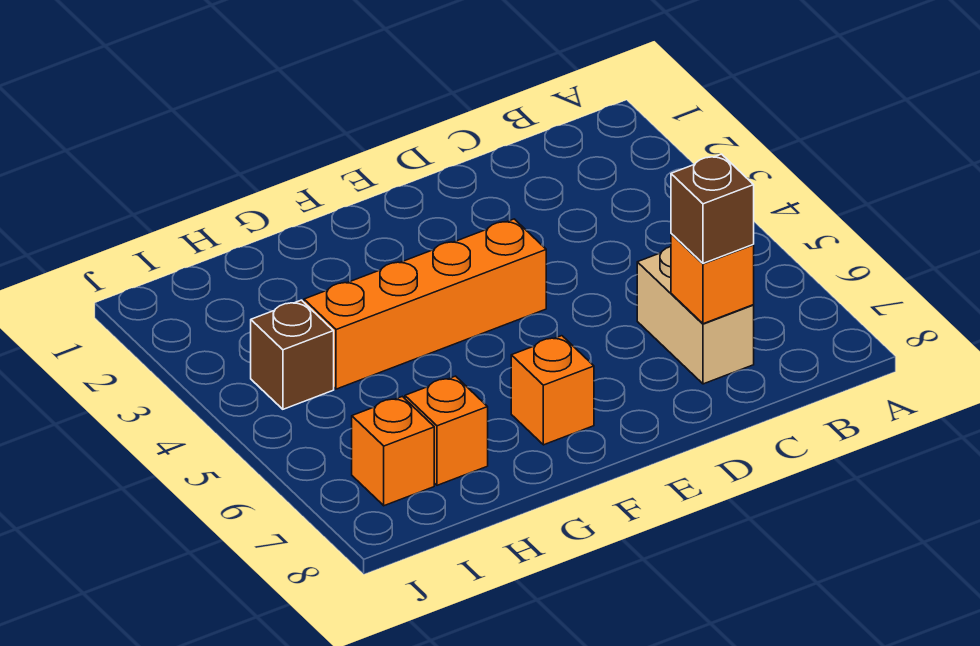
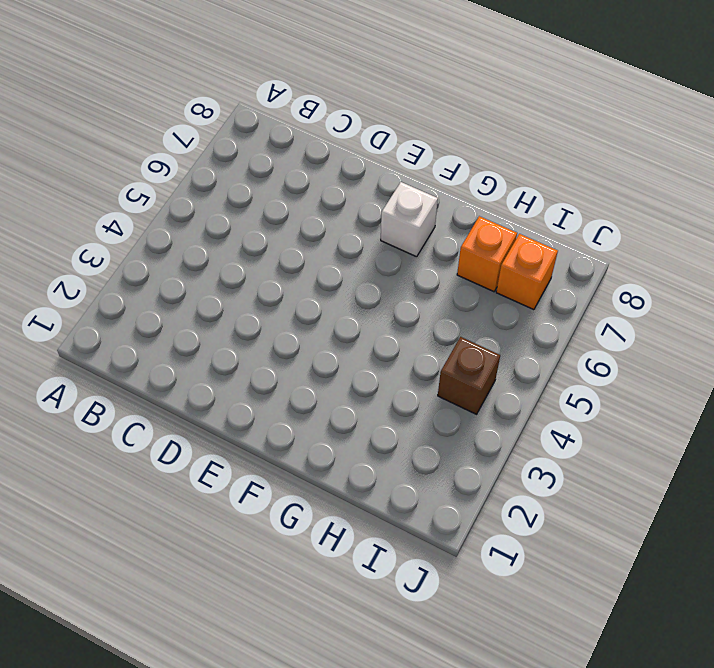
white brick F7 level 1 -> orange brick F7 level 1
none -> tan brick C6:C7 level 1
none -> orange brick E4:H4 level 1

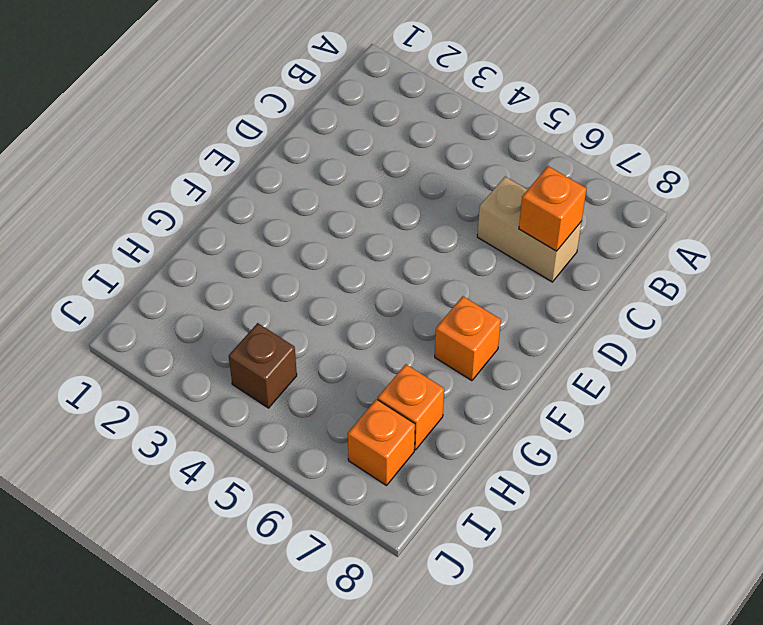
none -> orange brick E4:H4 level 1
none -> brown brick C7 level 3

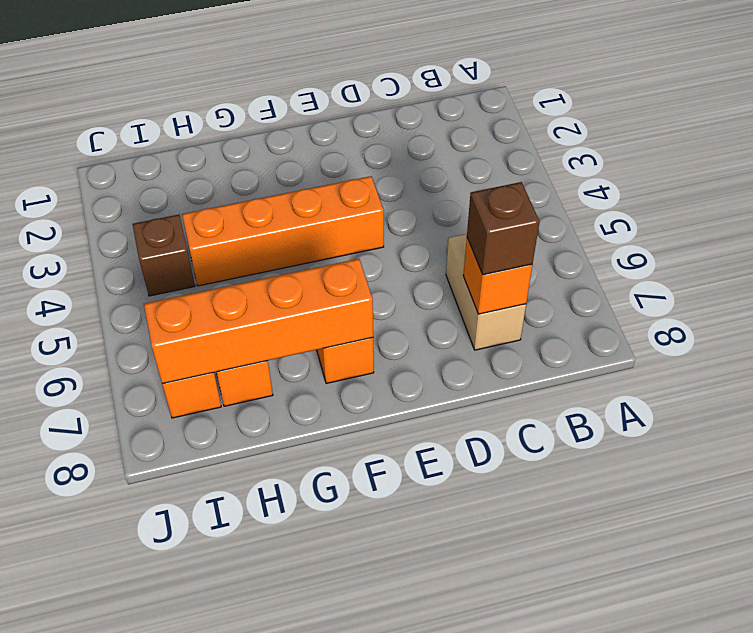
orange brick F7:I7 level 2 -> none

